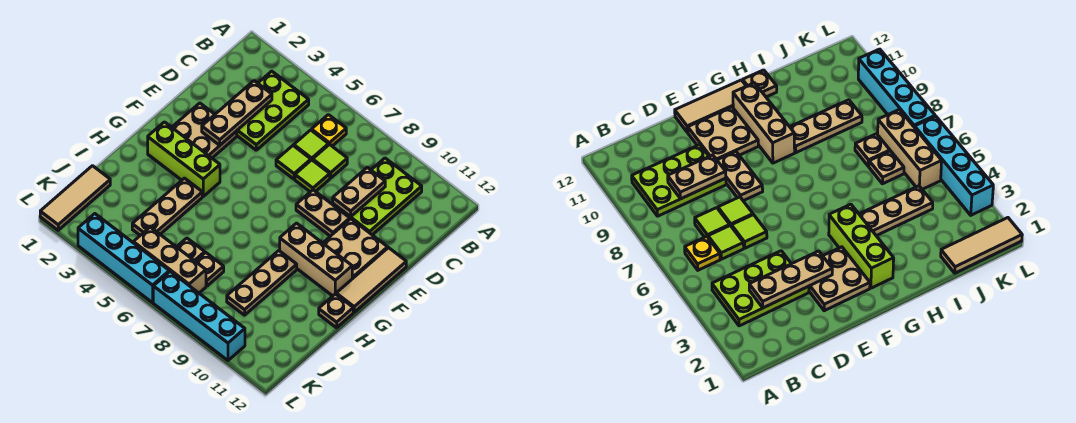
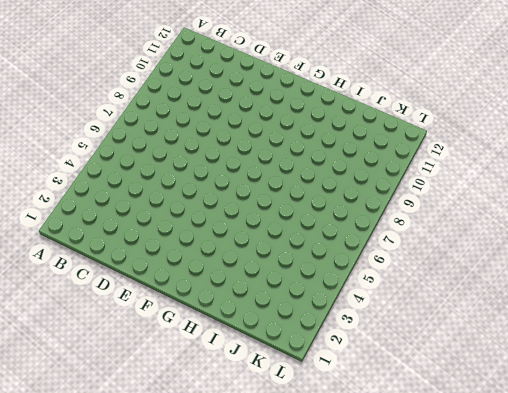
none -> lime plate B3:D4 level 1
none -> yellow plate B6 level 1
none -> lime plate B9:D10 level 1

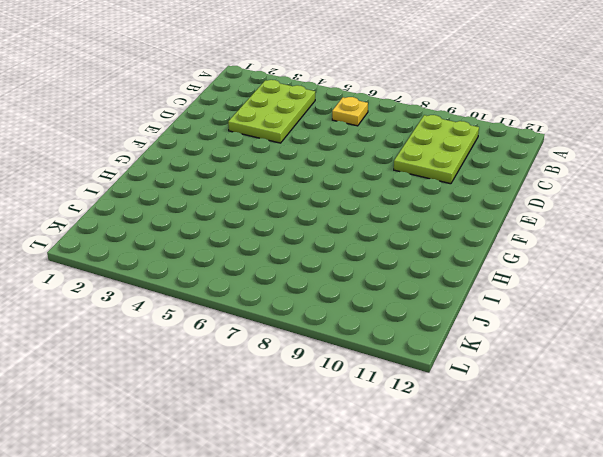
none -> lime tile C6 level 1
none -> lime tile C7 level 1
none -> lime tile D6 level 1

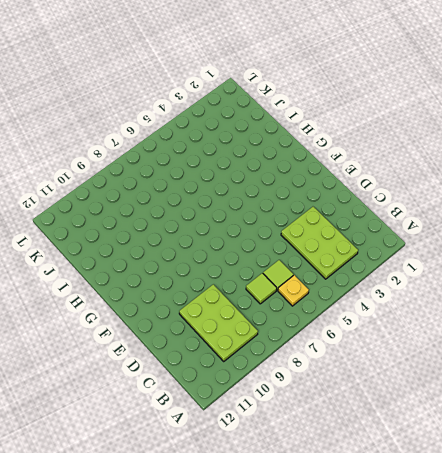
none -> lime tile D6 level 1
none -> lime tile D7 level 1
none -> tan plate E2:F3 level 1

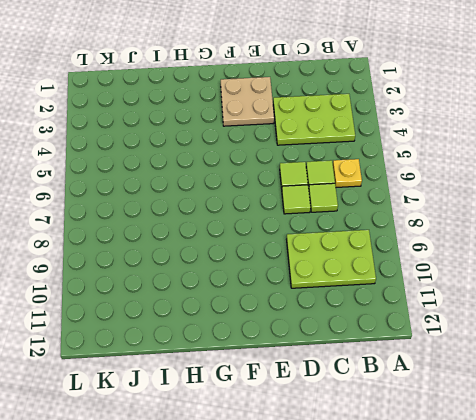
none -> tan plate E8:E9 level 1
none -> tan plate E10:F11 level 1
none -> tan tile E12:G12 level 1

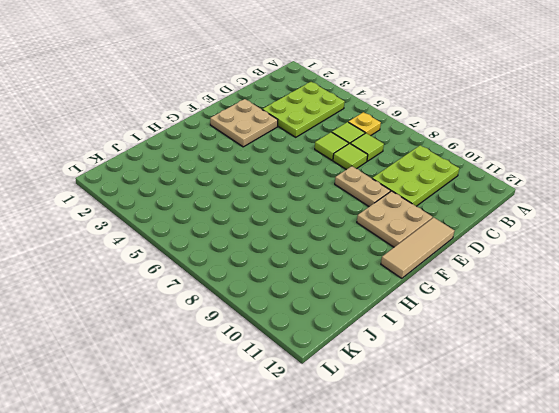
none -> lime brick G2:G4 level 1
none -> tan brick G9:G11 level 1
none -> tan plate H4:J4 level 1

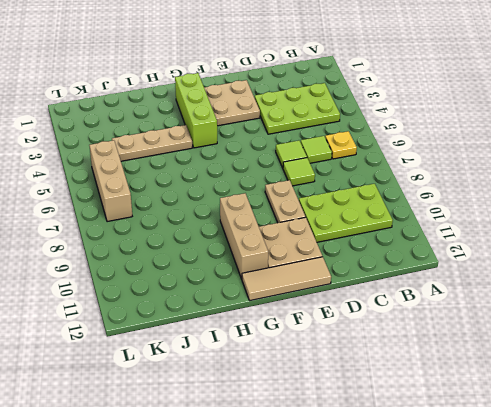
none -> lime tile C7 level 1
none -> tan plate H9:J9 level 1
none -> tan plate H12 level 1

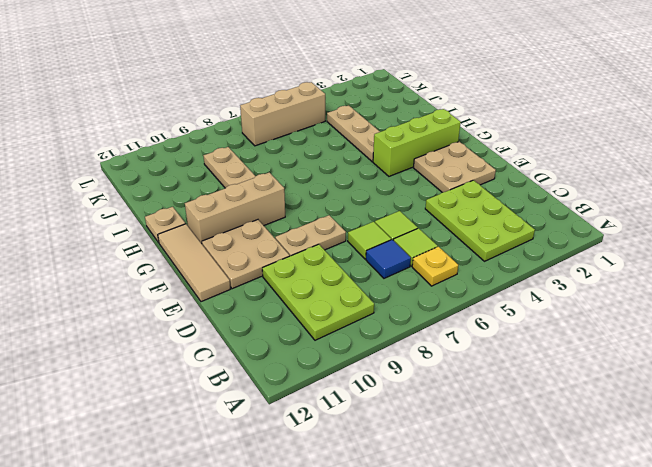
blue tile C7 level 1 -> lime tile C7 level 1
none -> tan tile J1:L1 level 1
none -> tan plate J6 level 1
none -> tan plate J7 level 1

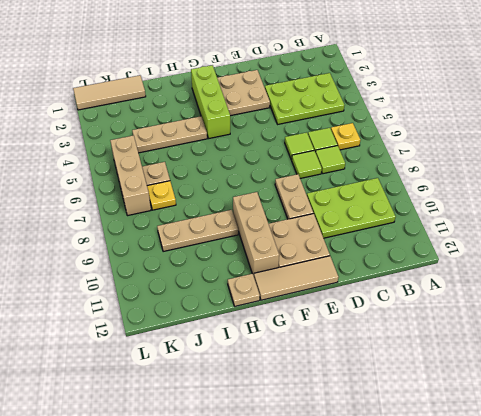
yellow plate J7 level 1 -> tan plate J7 level 1
none -> cyan brick L3:L6 level 1
none -> cyan brick L7:L10 level 1
none -> tan plate C3:E3 level 2

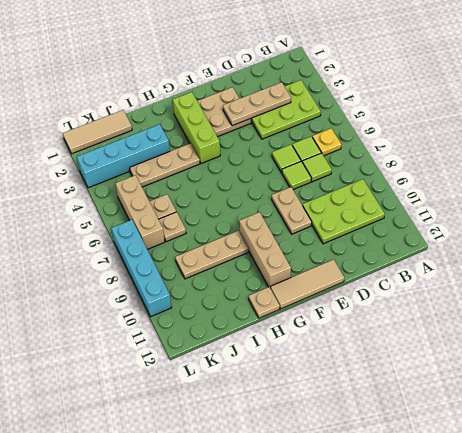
cyan brick I3:L3 level 1 -> cyan brick L3:L6 level 1
none -> tan plate E10:F11 level 1
none -> tan plate C9:D9 level 2

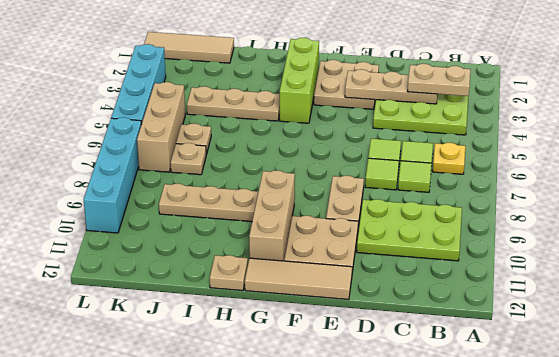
tan plate B3:C3 level 3 -> tan plate C9:D9 level 2

